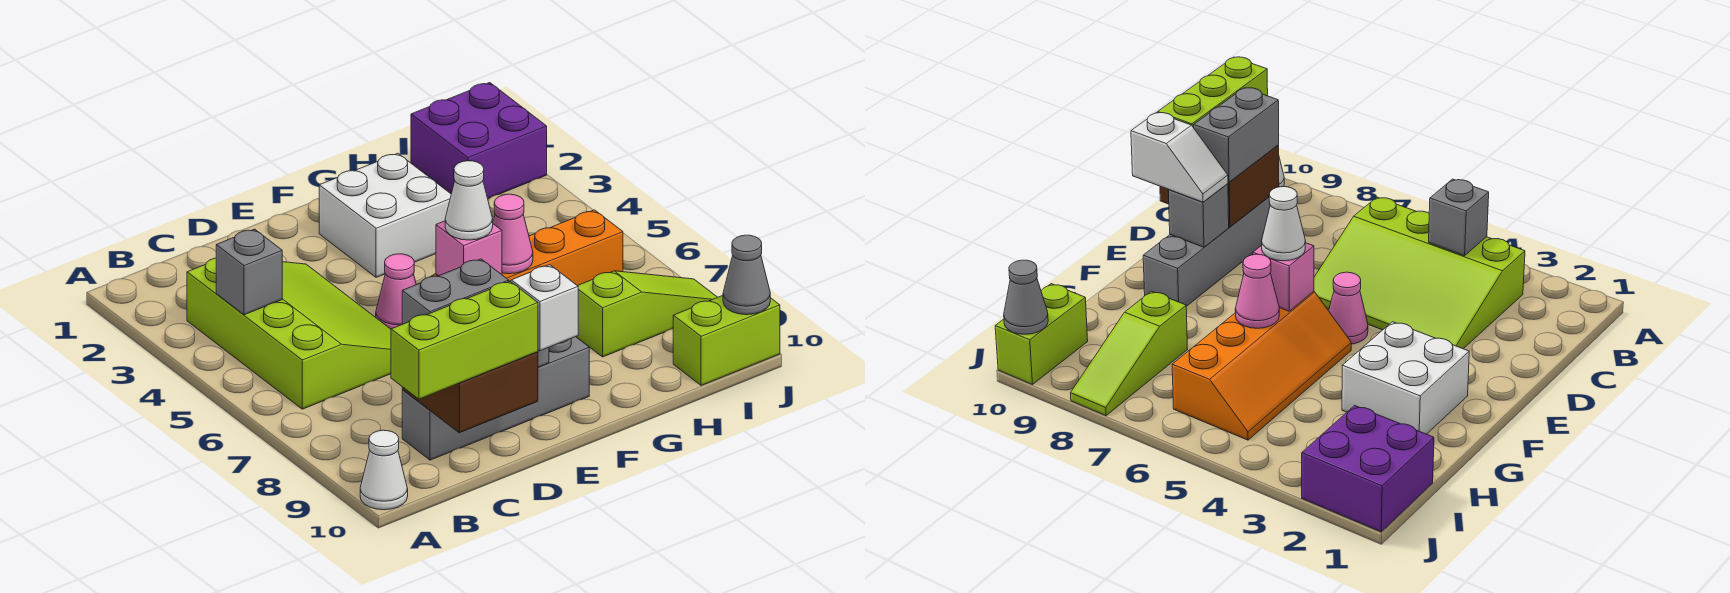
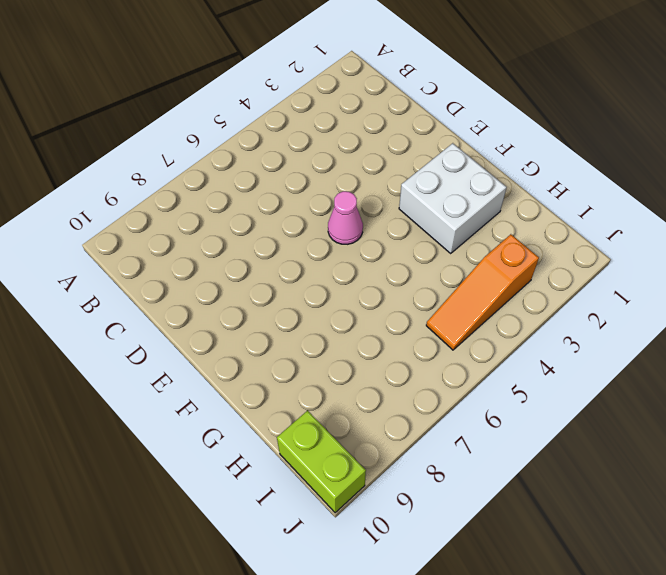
orange slope I3:I5 level 1 top 3 -> orange slope F5:I6 level 1 top 6
none -> white cone A10 level 1
none -> lime slope B3:D6 level 1 top B
none -> grey brick C9:F9 level 1

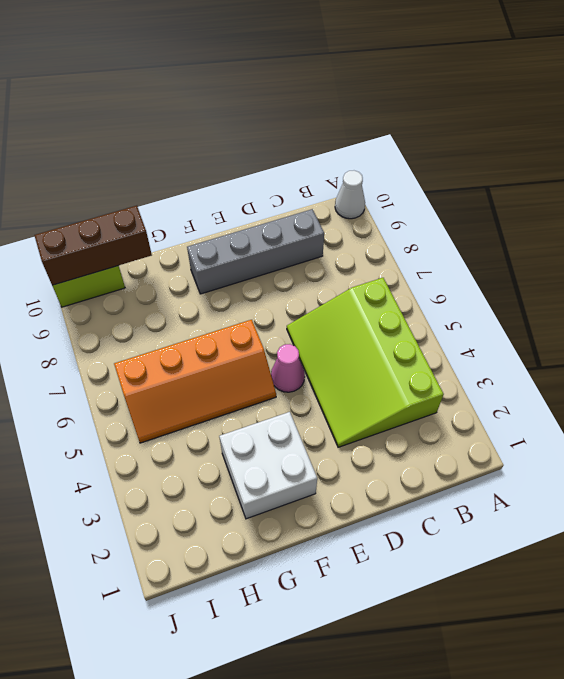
brown brick H10:J10 level 2 -> grey cone J10 level 2
none -> lime slope H8:J8 level 1 top H
none -> purple brick I1:J2 level 1
none -> grey brick B4 level 2

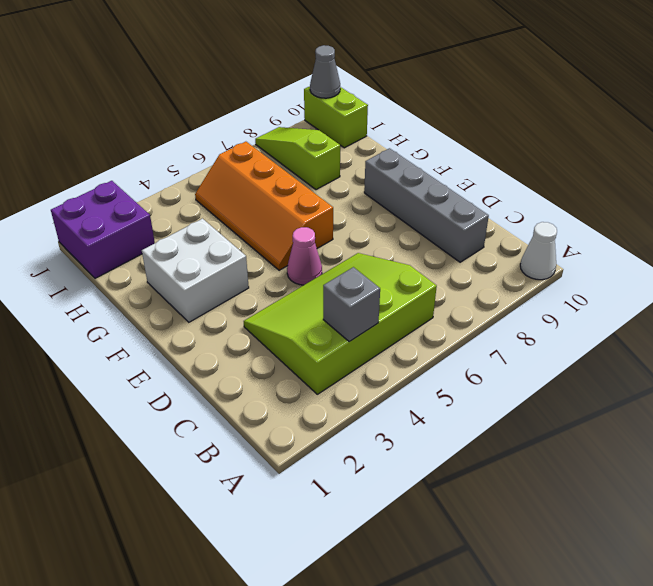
none -> brown brick C9:D10 level 2
none -> grey brick E9 level 2
none -> pink brick F6 level 2

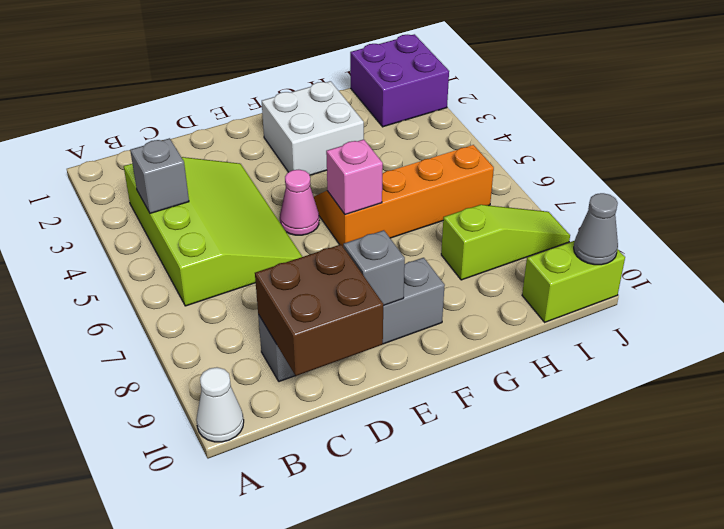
none -> pink cone G6 level 2
none -> lime brick B10:D10 level 3
none -> grey brick C9:D9 level 3

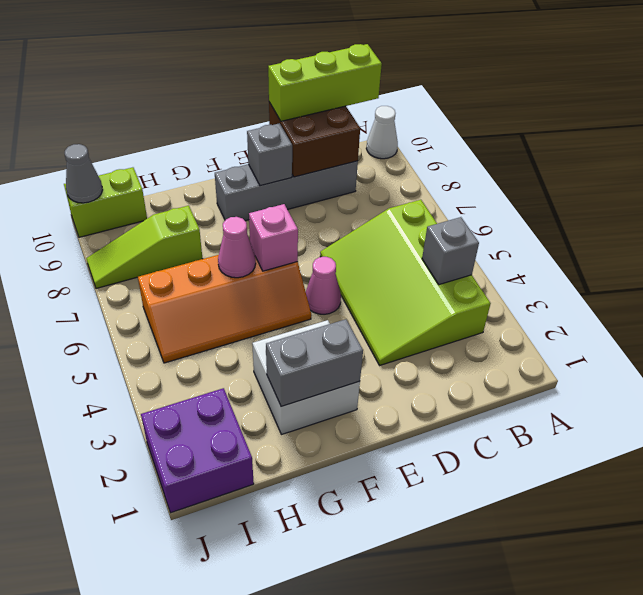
grey brick F2:G2 level 2 -> grey brick C9:D9 level 3
none -> white slope E9:E10 level 3 top 10
none -> white cone F6 level 3

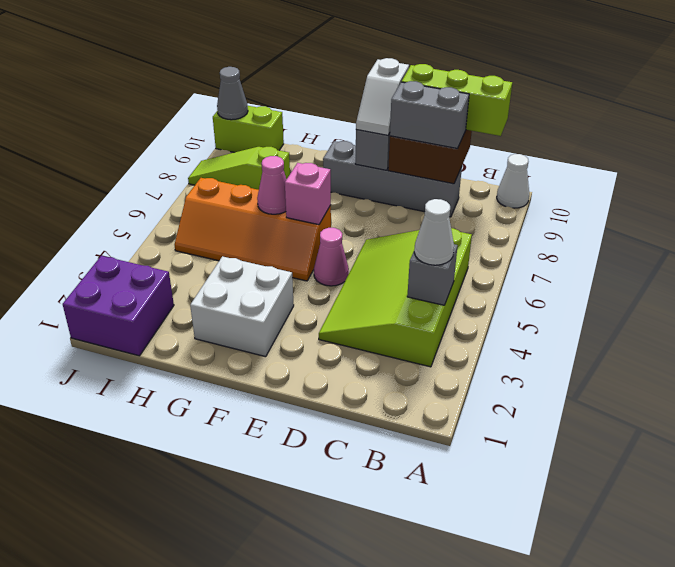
white cone B4 level 3 -> white cone F6 level 3

